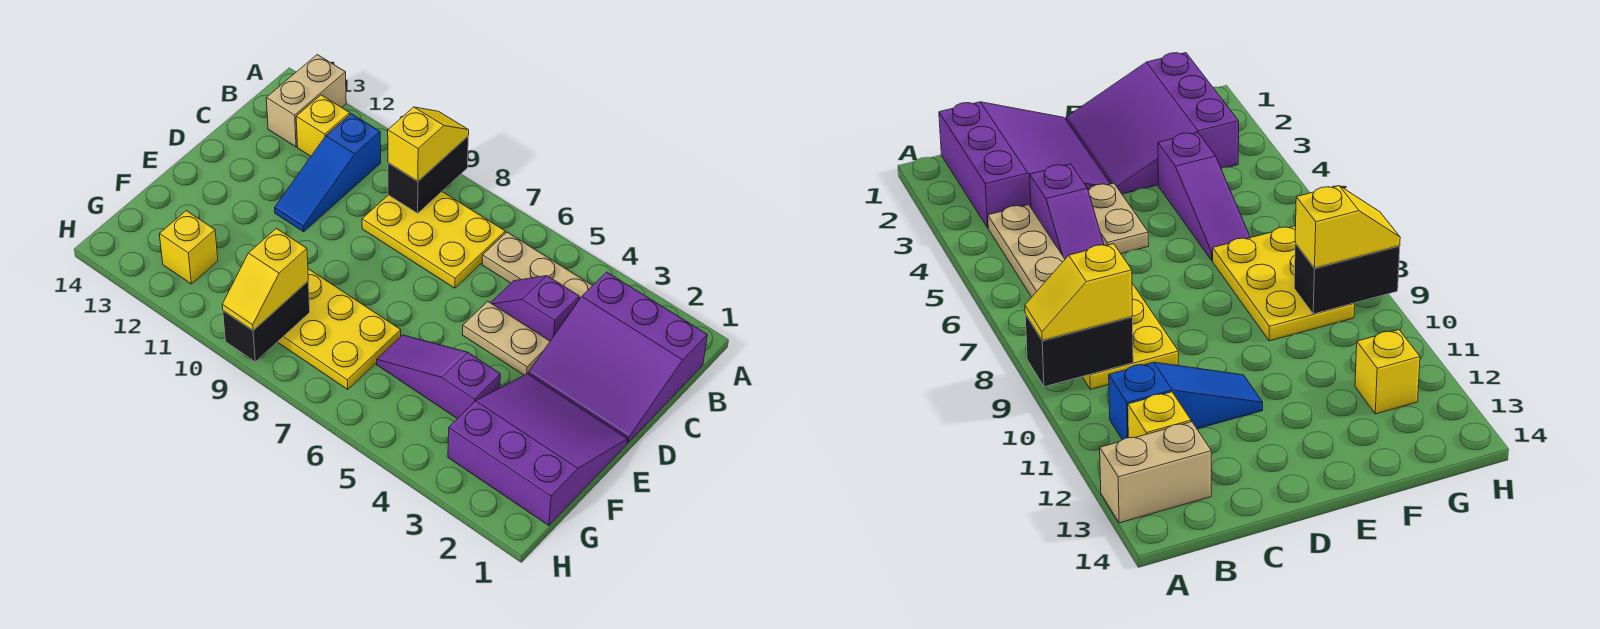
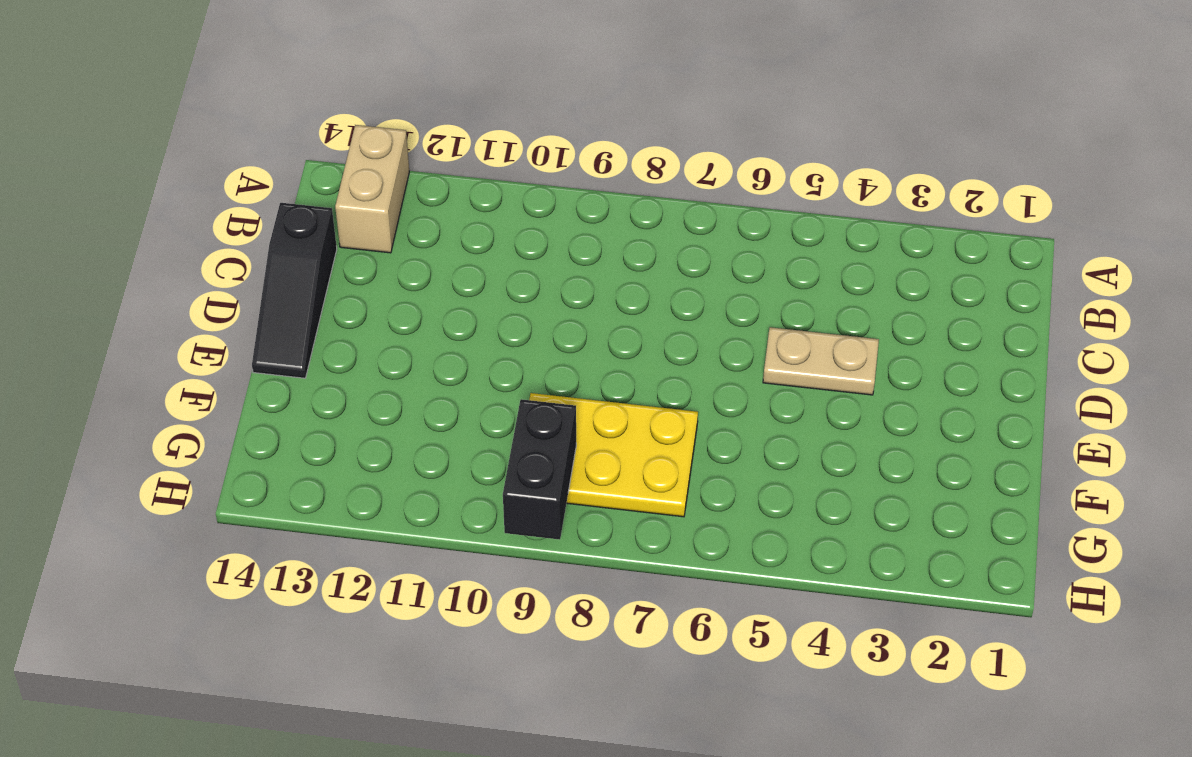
black slope C14:E14 level 1 top C -> none
none -> purple slope B1:D3 level 1 top B
none -> tan plate B4:B6 level 1
none -> yellow plate B7:C9 level 1

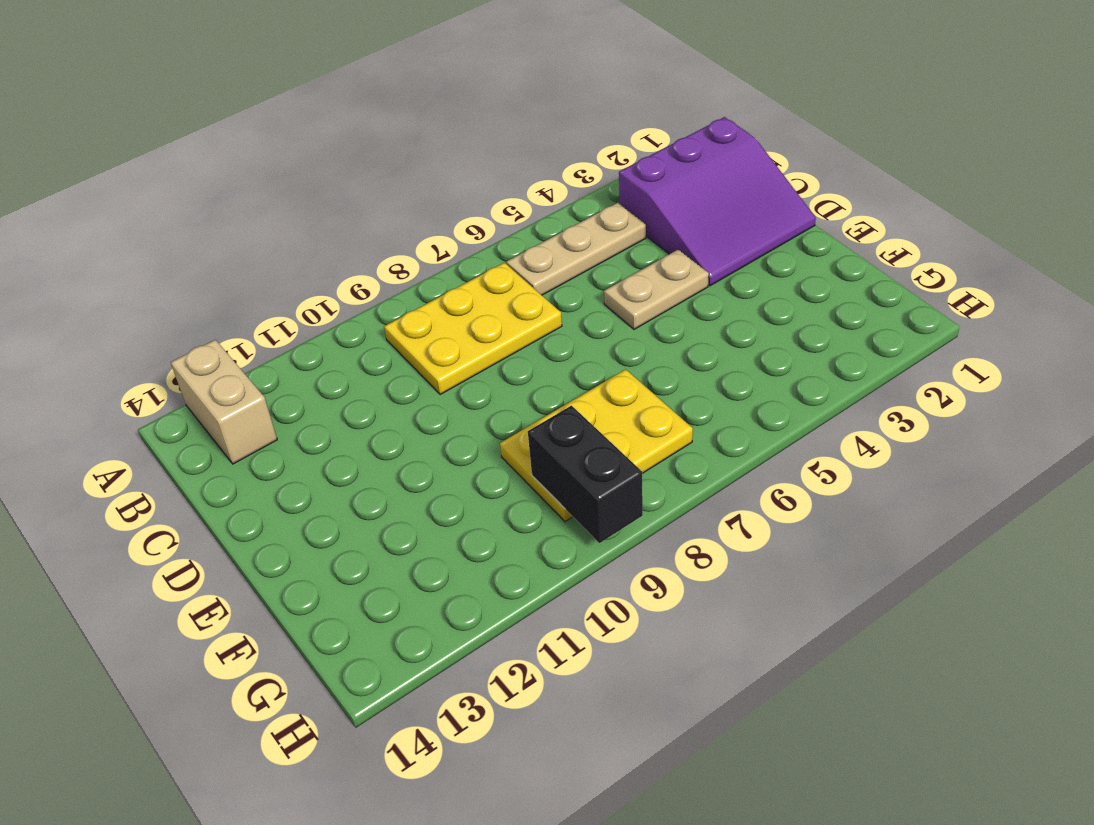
none -> blue slope B11:D11 level 1 top B
none -> yellow brick B12 level 1
none -> purple slope C4:C5 level 1 top 4

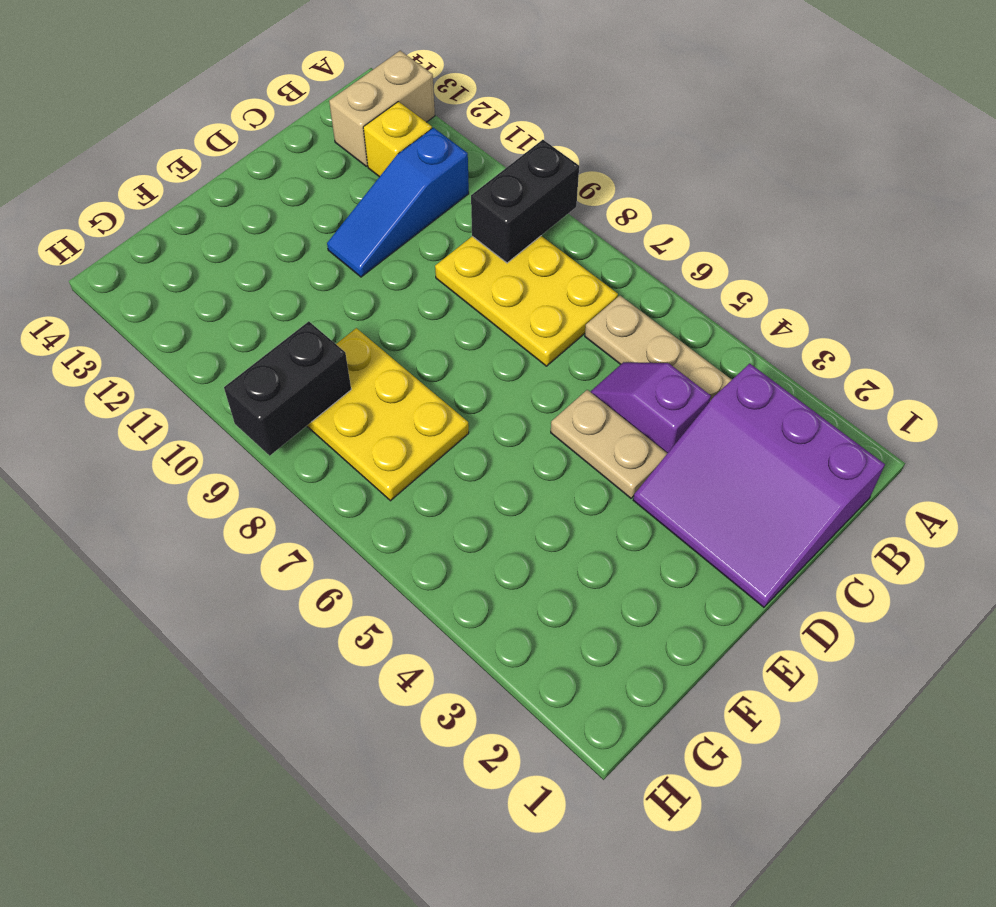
none -> purple slope E1:G3 level 1 top G
none -> purple slope F4:F6 level 1 top 4
none -> yellow brick G12 level 1

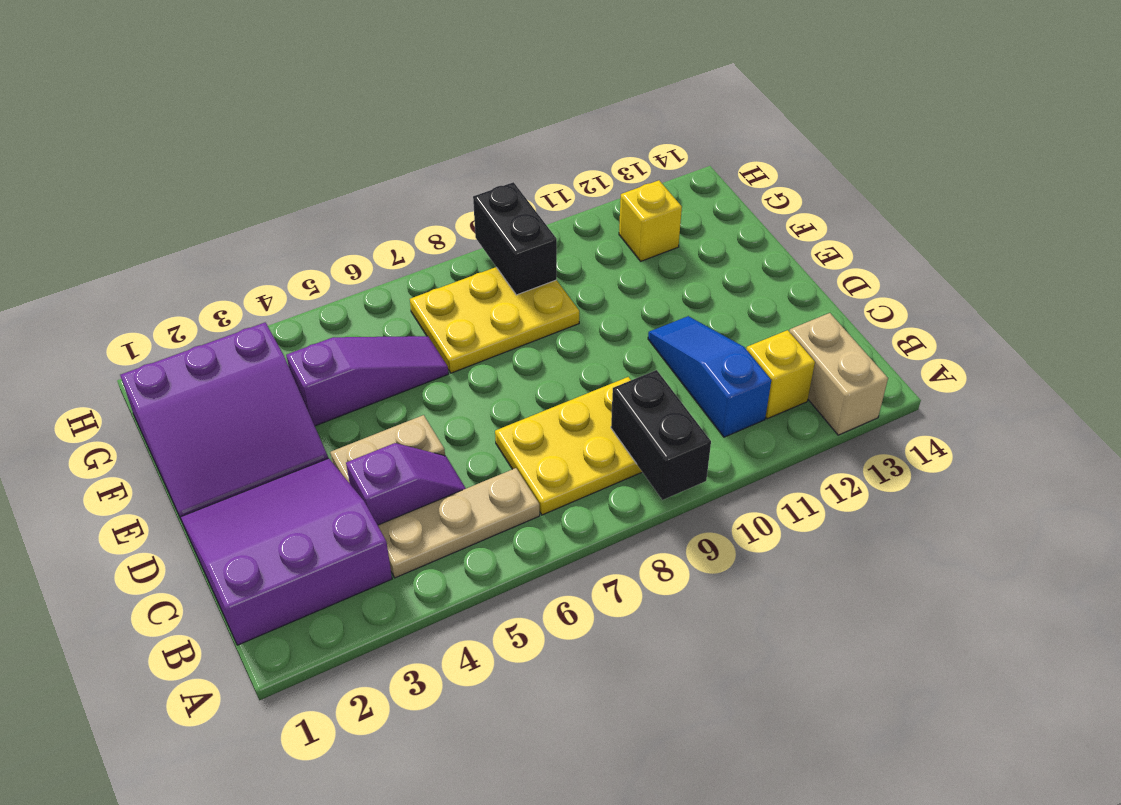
none -> yellow slope A9:B9 level 3 top B
none -> yellow slope G9:H9 level 3 top G

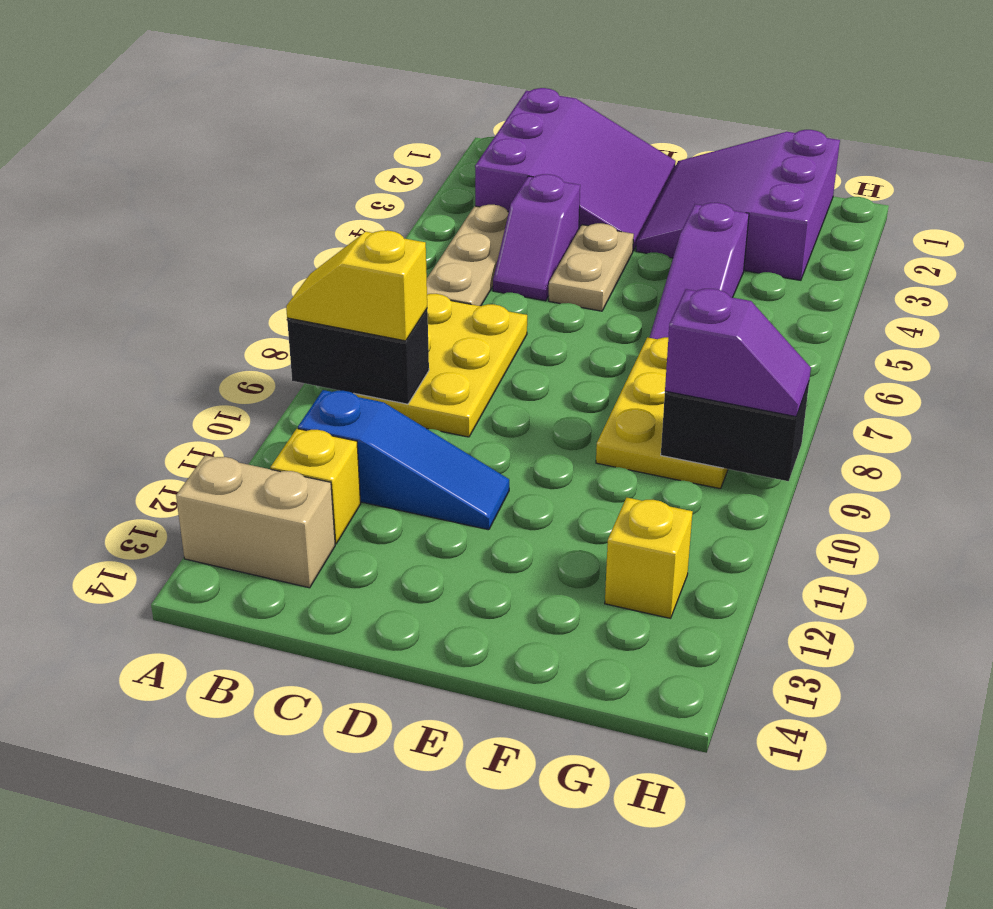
purple slope G9:H9 level 3 top G -> yellow slope G9:H9 level 3 top G

